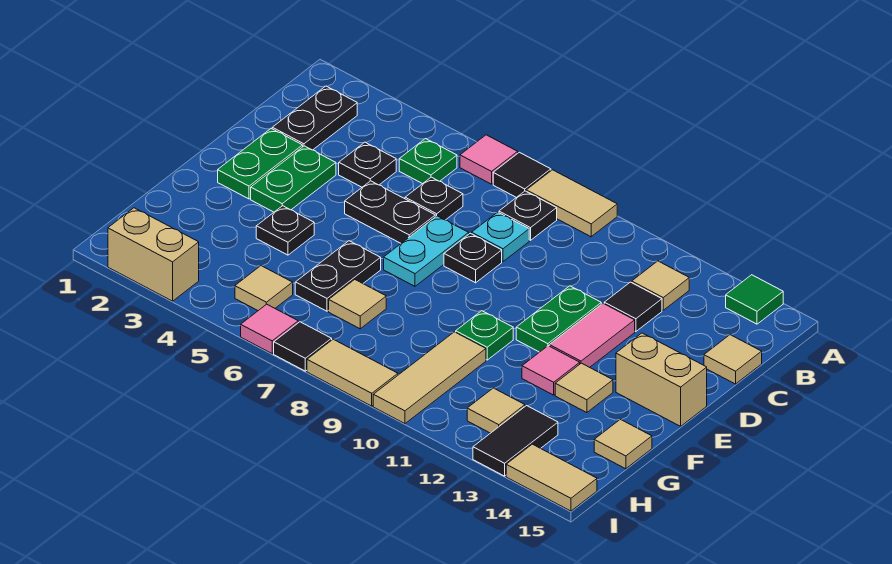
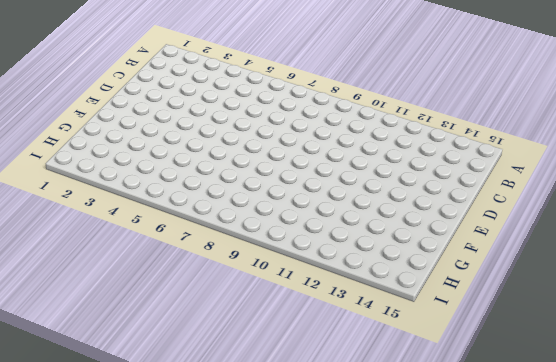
none -> pink tile A6 level 1
none -> black tile A7 level 1
none -> tan tile A8:A9 level 1
none -> green tile A14 level 1

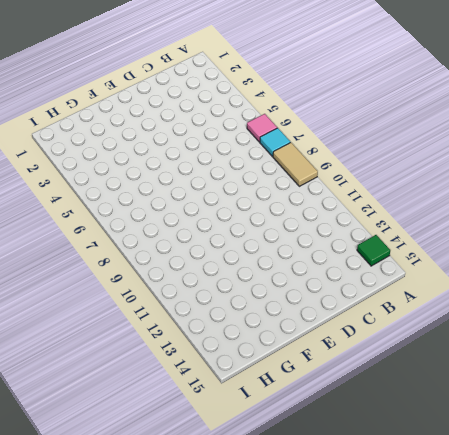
cyan tile A7 level 1 -> black tile A7 level 1
none -> black plate B2:C2 level 1
none -> green plate B5 level 1
none -> black plate B8 level 1
none -> tan tile B12 level 1

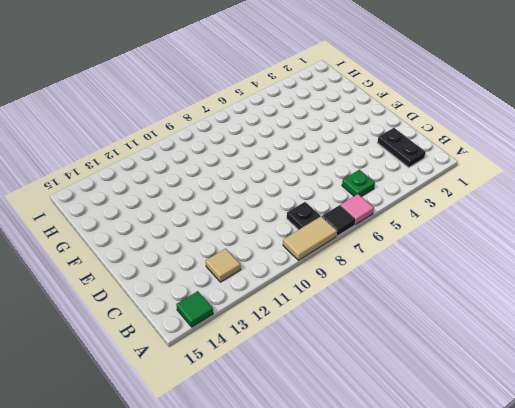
none -> black plate C4 level 1
none -> black plate C6 level 1
none -> cyan plate C8 level 1
none -> black tile C12 level 1

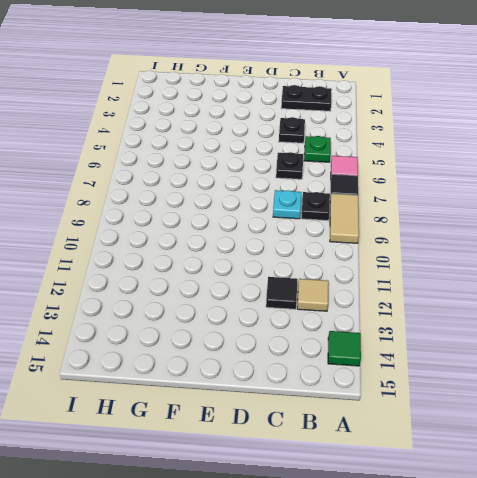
none -> tan tile C15 level 1
none -> green plate D2:E2 level 1
none -> green plate D3:E3 level 1
none -> black plate D5:D6 level 1

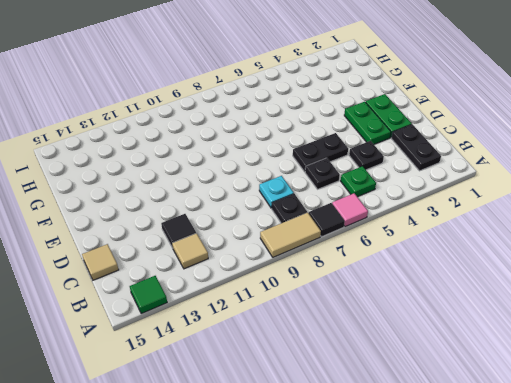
none -> cyan plate D7:E7 level 1
none -> black plate D8 level 1
none -> green plate D11:E11 level 1
none -> pink tile D12:E12 level 1

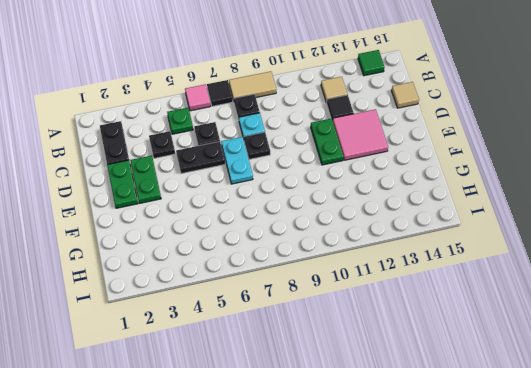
pink tile D12:E13 level 1 -> pink tile D12:E12 level 1
none -> tan brick E14:E15 level 1
none -> black plate F4 level 1
none -> black plate F6:G6 level 1
none -> green plate F10 level 1

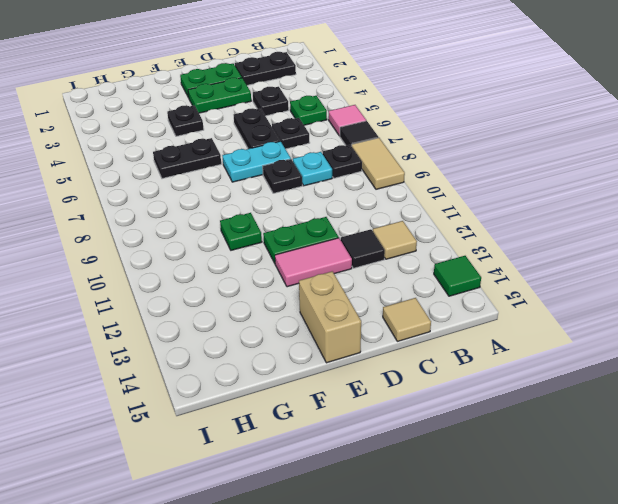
none -> pink tile F12 level 1
none -> tan tile F13 level 1
none -> tan tile G7 level 1
none -> tan tile G10:I10 level 1

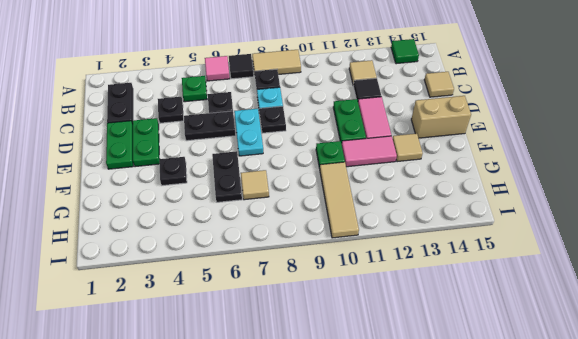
pink tile F11:F12 level 1 -> pink tile F12 level 1
none -> tan tile G15 level 1
none -> tan tile H5 level 1
none -> tan tile H12 level 1
none -> black tile H13:I13 level 1

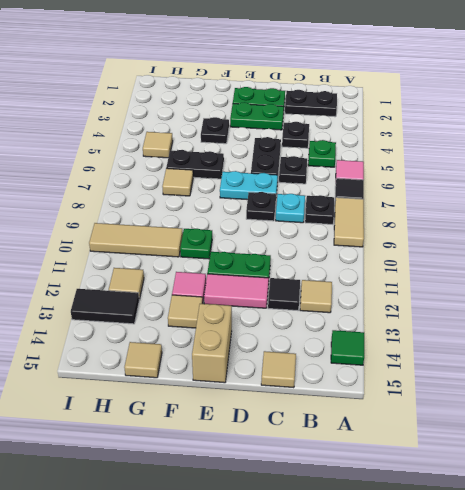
none -> tan brick I2:I3 level 1
none -> pink tile I6 level 1
none -> black tile I7 level 1
none -> tan tile I8:I9 level 1

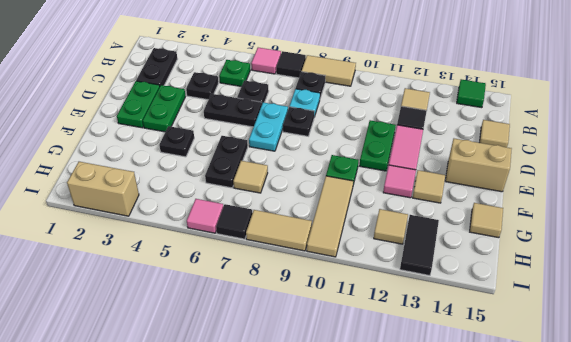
none -> tan tile H5 level 1
none -> tan tile I14:I15 level 1

